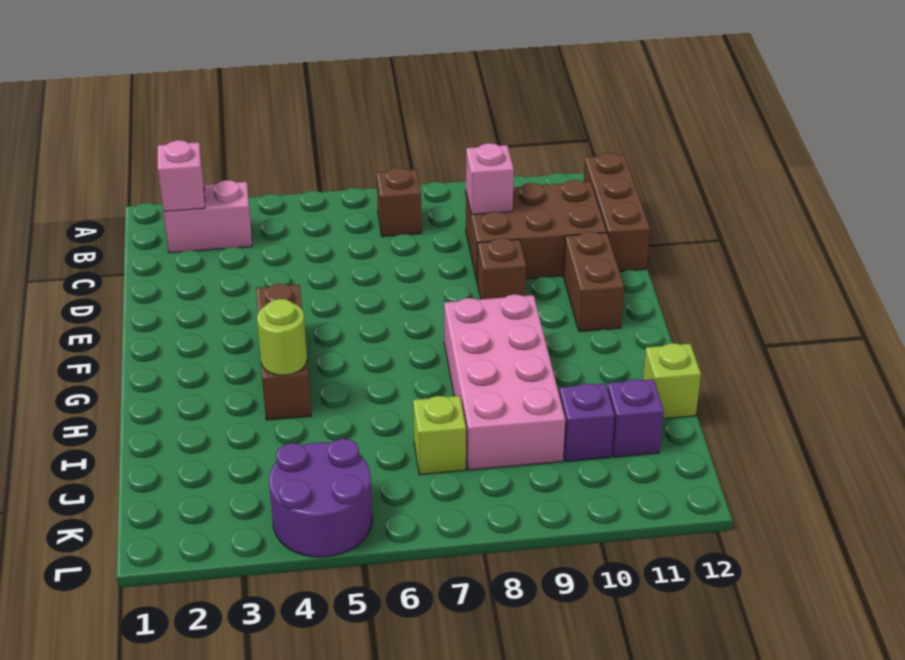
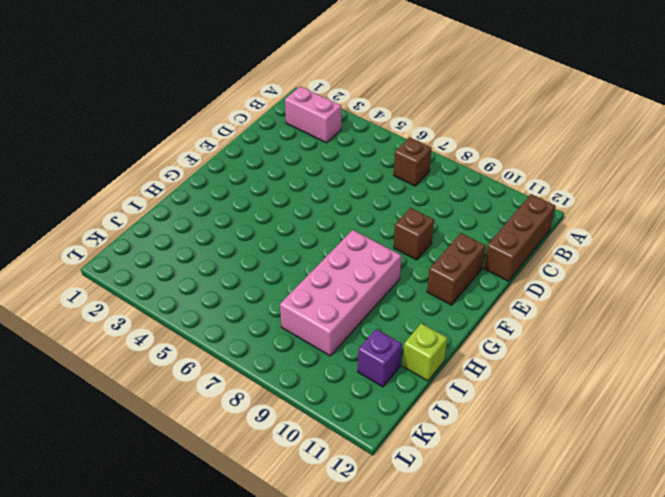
none -> brown brick C9:D11 level 1
none -> brown brick F4:H4 level 1
none -> lime brick J7 level 1

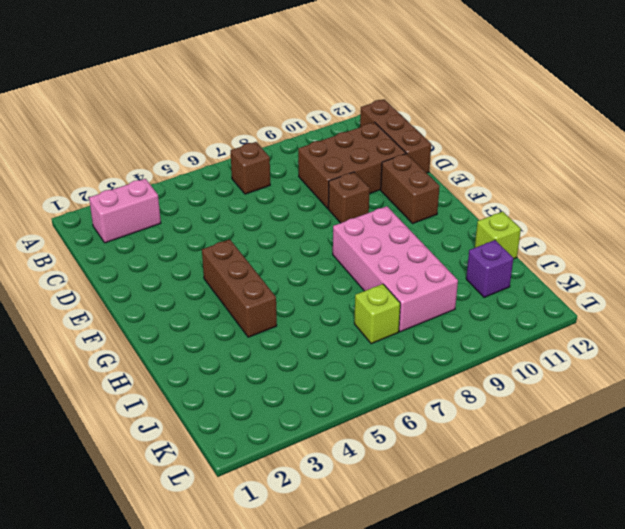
none -> purple brick J10 level 1
none -> purple round brick K4:L5 level 1
none -> pink brick B2 level 2

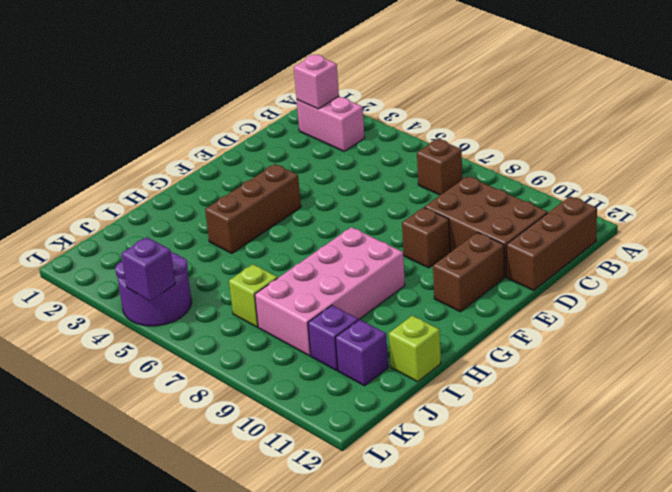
purple brick L5 level 2 -> none
none -> pink brick C9 level 2
none -> lime round brick H4 level 2

